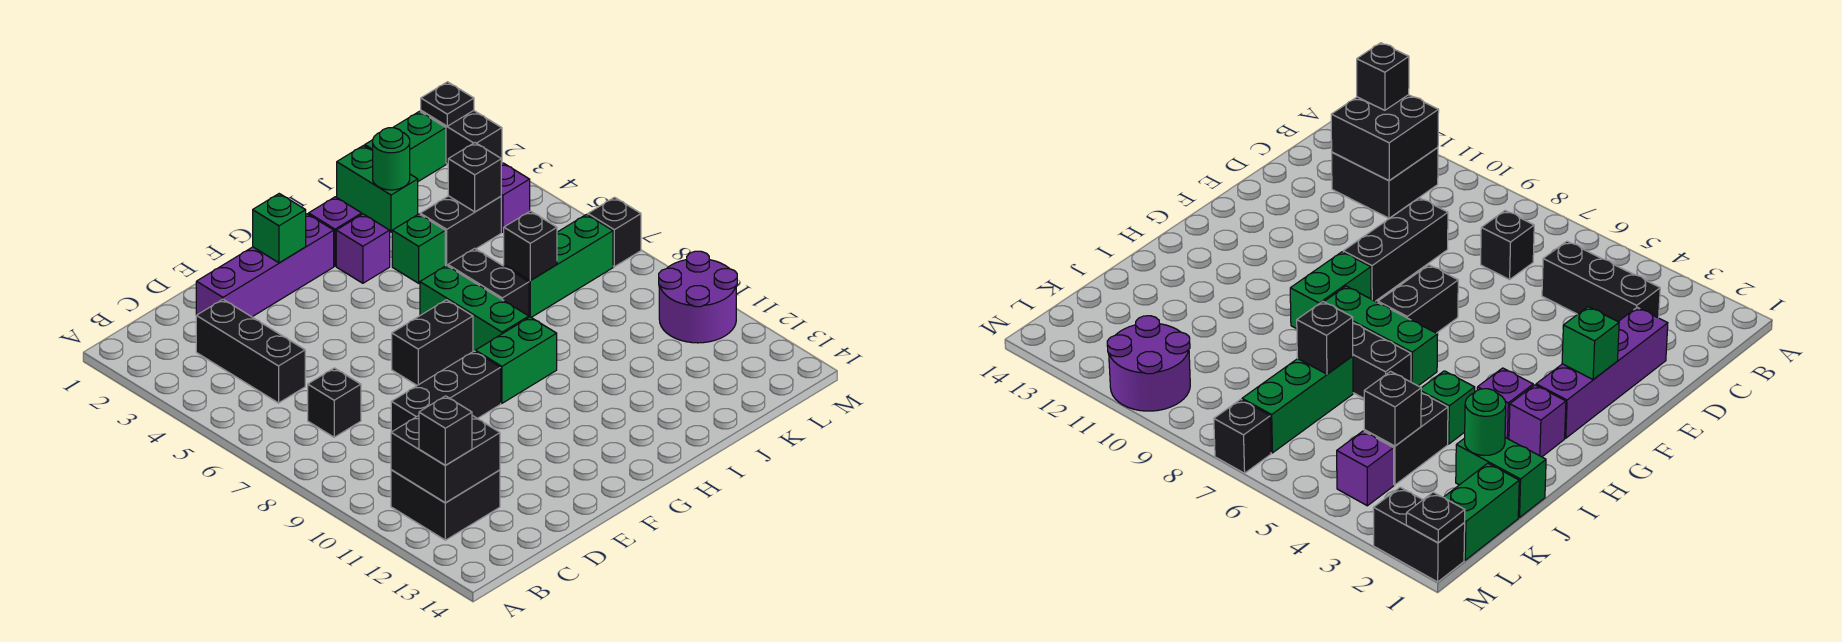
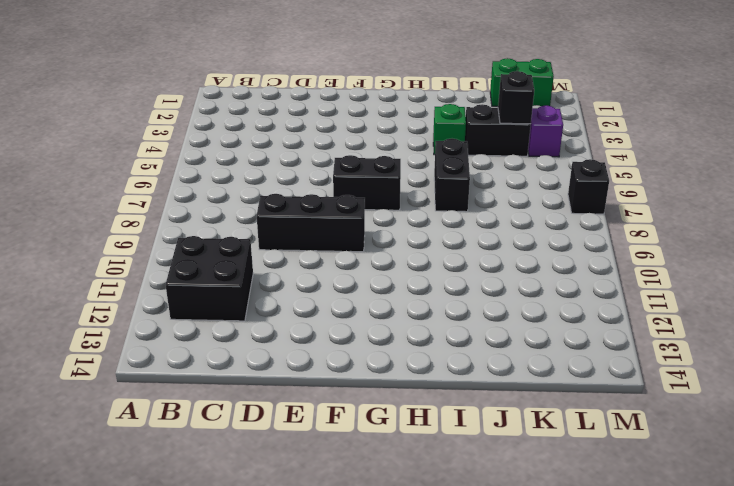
none -> black brick C3:C5 level 1
none -> black brick C7 level 1
none -> purple brick D2:G2 level 1

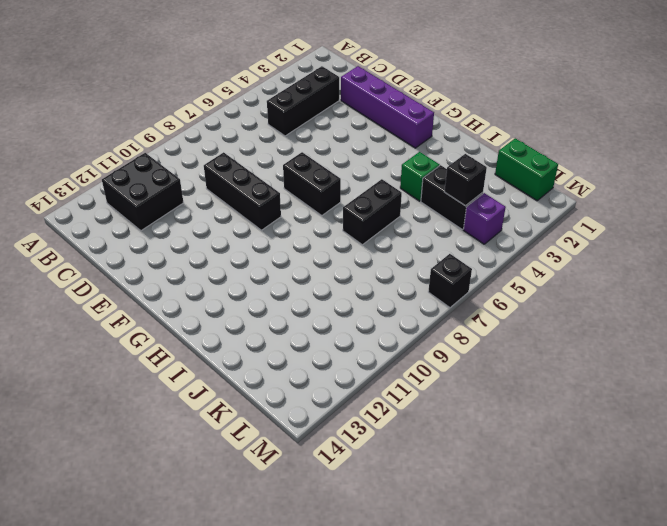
none -> black brick C7 level 1
none -> green brick G9:H9 level 1
none -> purple brick H2 level 1

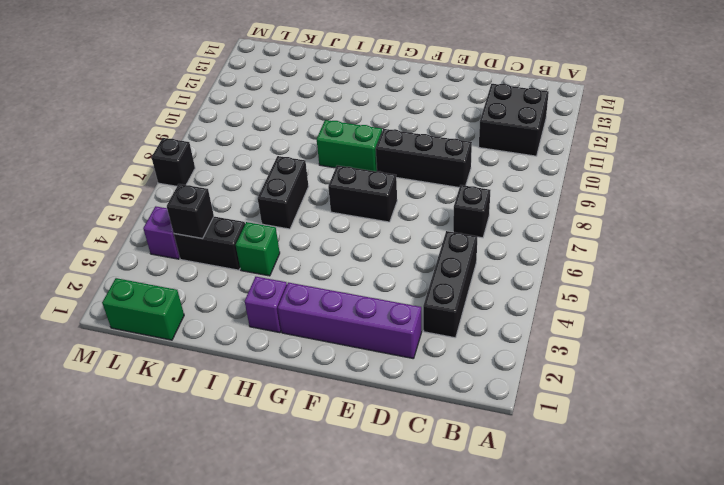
none -> purple brick H3 level 1
none -> green brick H6:H8 level 1
none -> green brick J1:J2 level 1

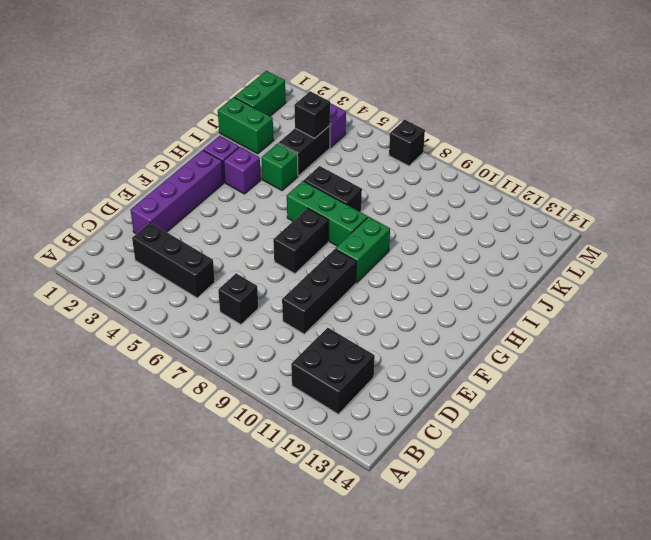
none -> green brick J7:L7 level 1
none -> purple round brick L10:M11 level 1
none -> black brick M1:M2 level 1

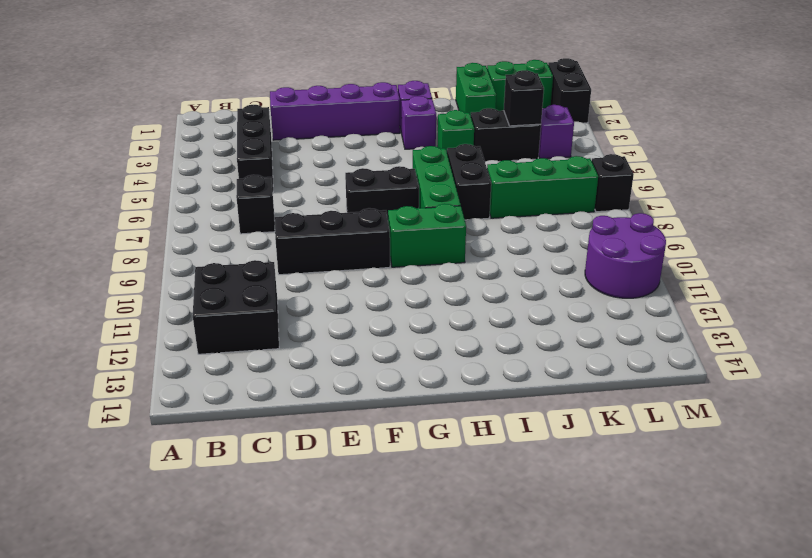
none -> black brick B11:C12 level 2
none -> green brick F2 level 2
none -> green round brick J2 level 2

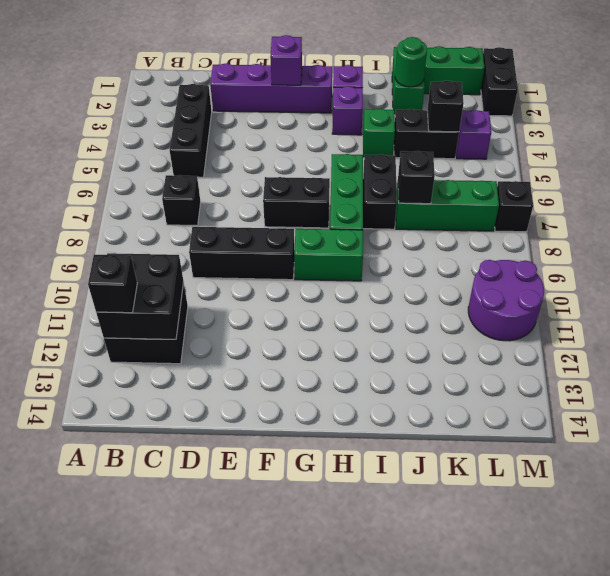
purple brick F2 level 2 -> green brick F2 level 2
none -> black plate M1 level 2

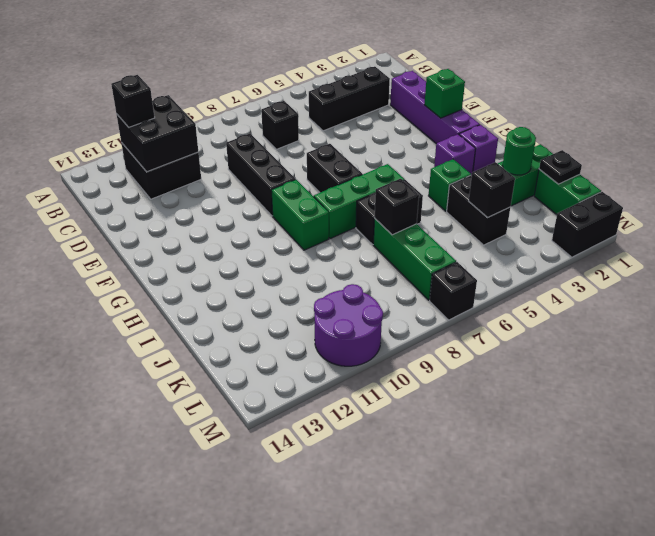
black plate K1 level 2 -> black plate M1 level 2
none -> purple brick L4 level 1

